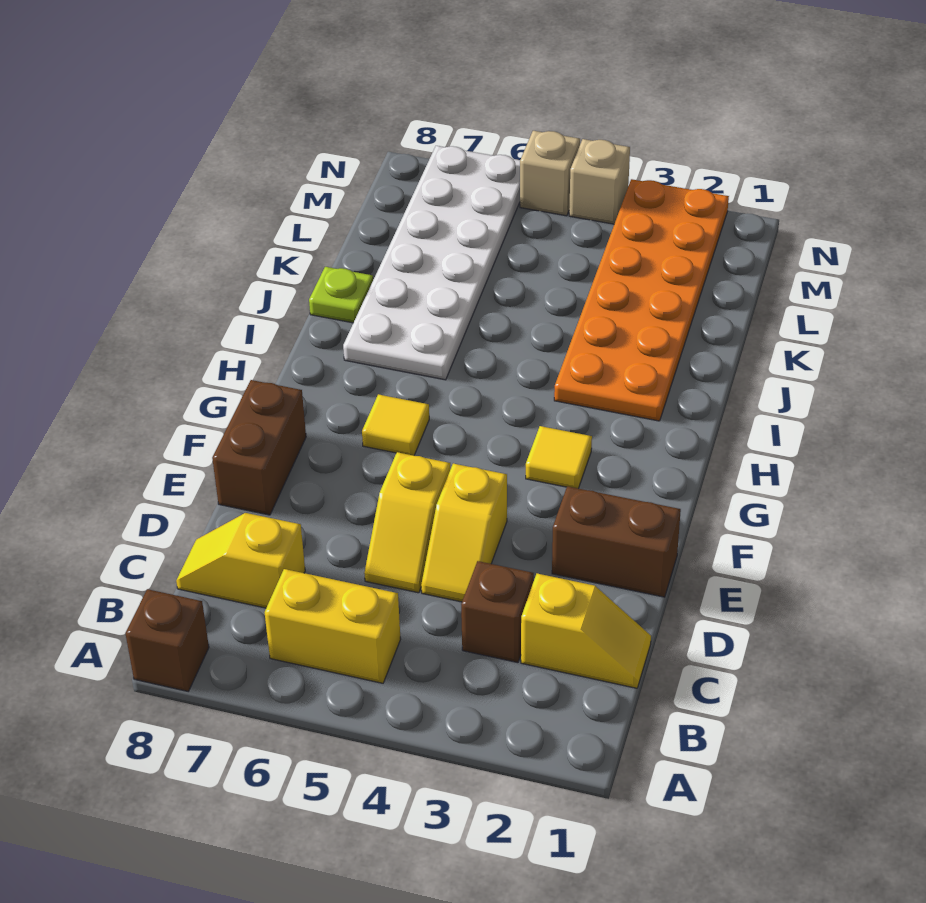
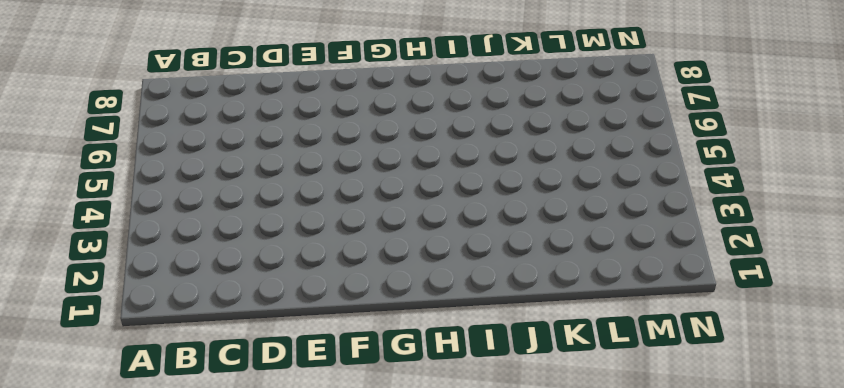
none -> brown brick A8 level 1
none -> yellow brick B5:B6 level 1
none -> yellow slope C1:C2 level 1 top 2

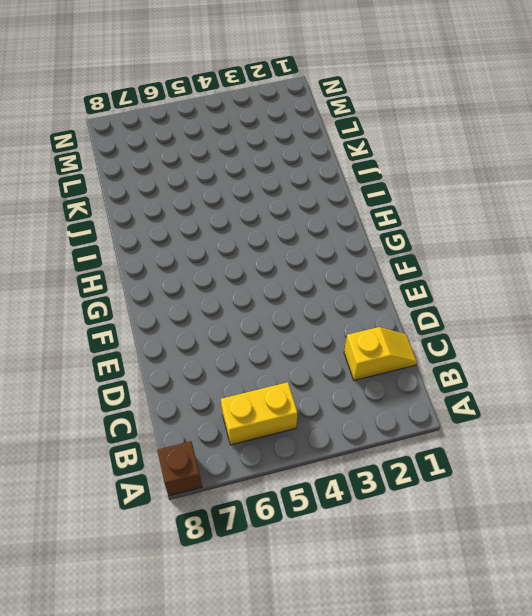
none -> brown brick C3 level 1
none -> yellow slope C7:C8 level 1 top 7
none -> yellow slope D4:E4 level 1 top E

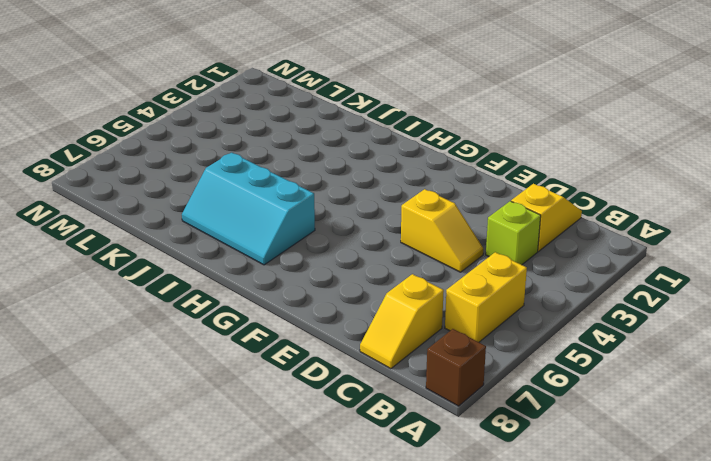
lime brick C3 level 1 -> brown brick C3 level 1
cyan slope H6:J7 level 1 top 6 -> white plate I6:N7 level 1
none -> yellow slope D5:E5 level 1 top E
none -> brown brick E1:E2 level 1
none -> brown brick E8:F8 level 1

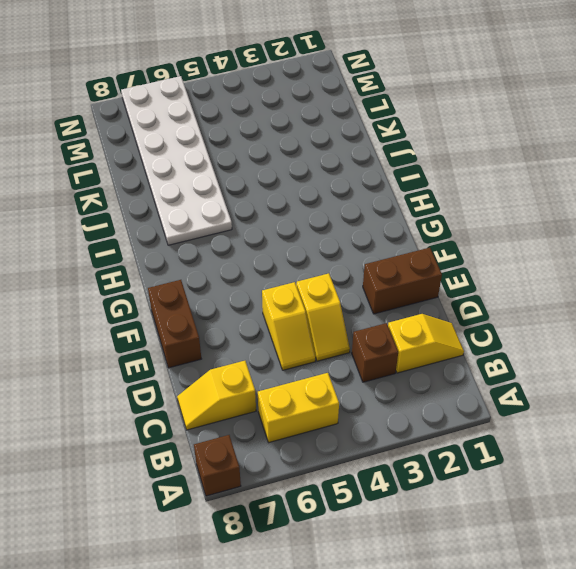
none -> yellow tile G3 level 1
none -> yellow tile G6 level 1
none -> orange plate I2:N3 level 1

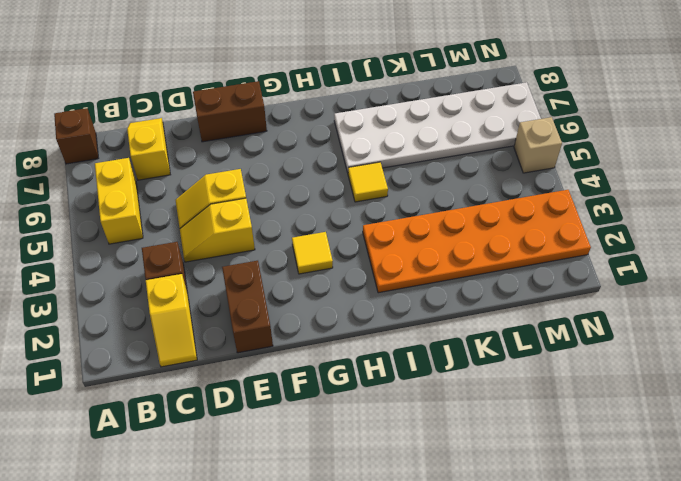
yellow tile I5 level 1 -> yellow tile G6 level 1
none -> lime plate J8 level 1
none -> tan brick N4 level 1

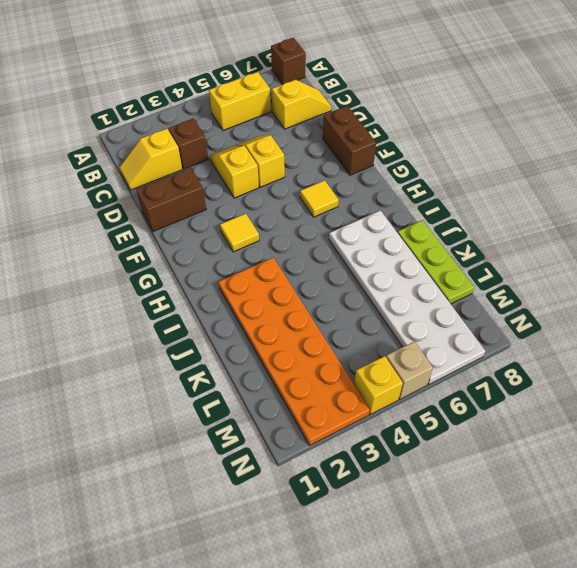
lime plate J8:L8 level 1 -> lime plate J8 level 1
yellow brick N4 level 1 -> tan brick N4 level 1

